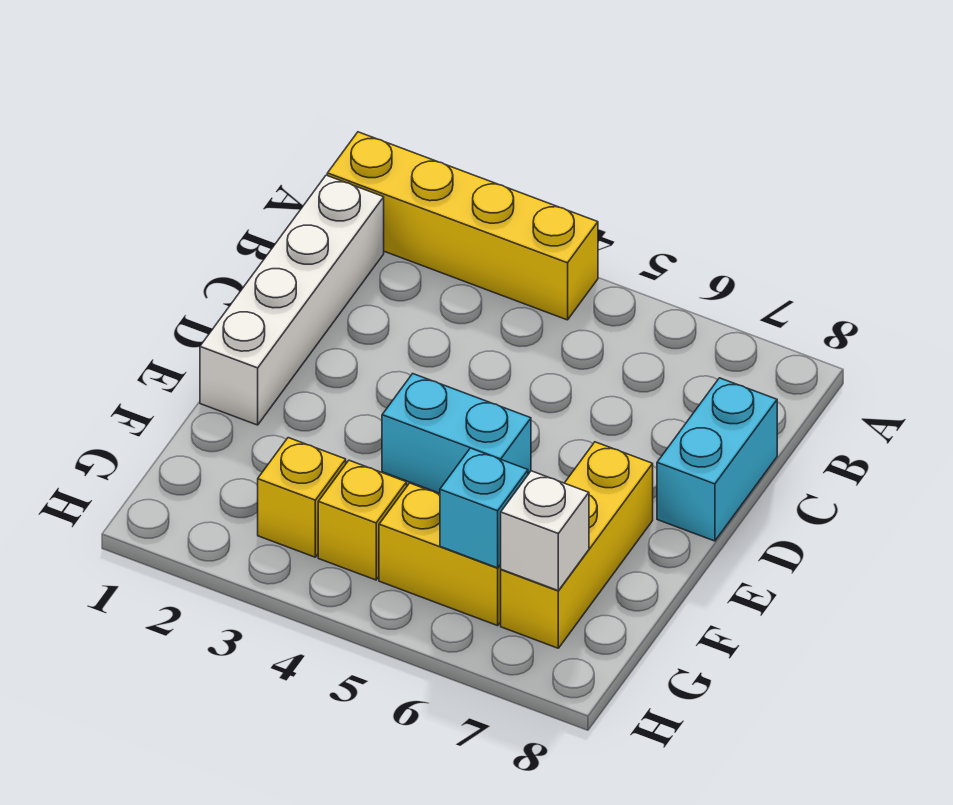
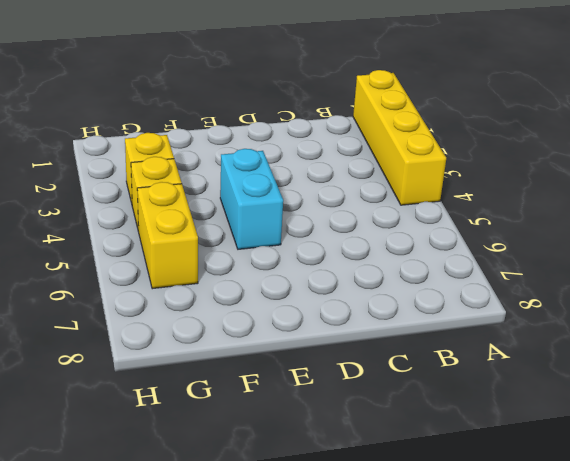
none -> white brick B1:E1 level 1
none -> cyan brick C8:D8 level 1

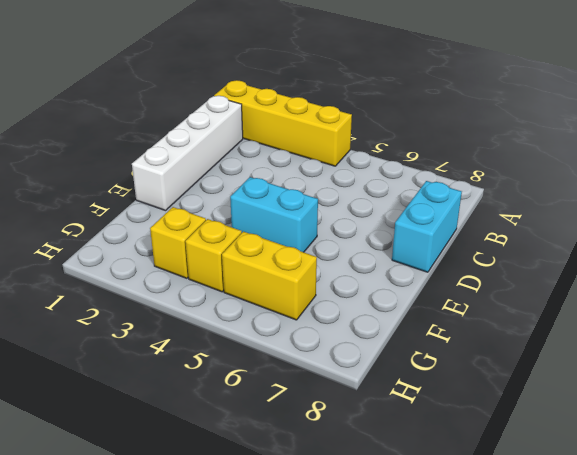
none -> yellow brick E7:G7 level 1
none -> cyan brick G6 level 2

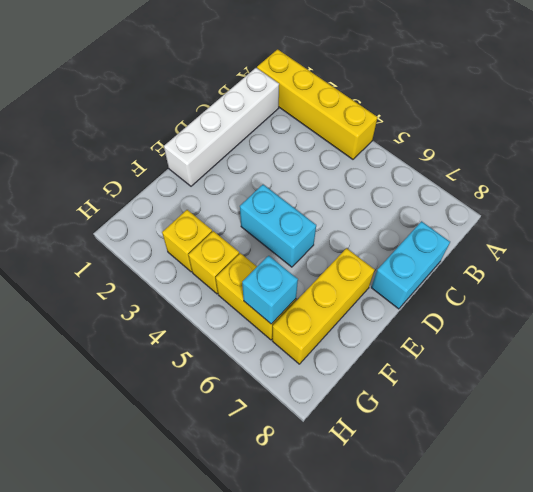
none -> white brick G7 level 2

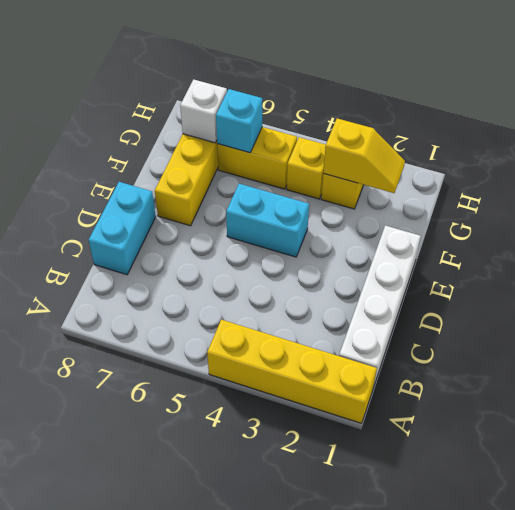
yellow slope G2:G3 level 2 top 3 -> none

